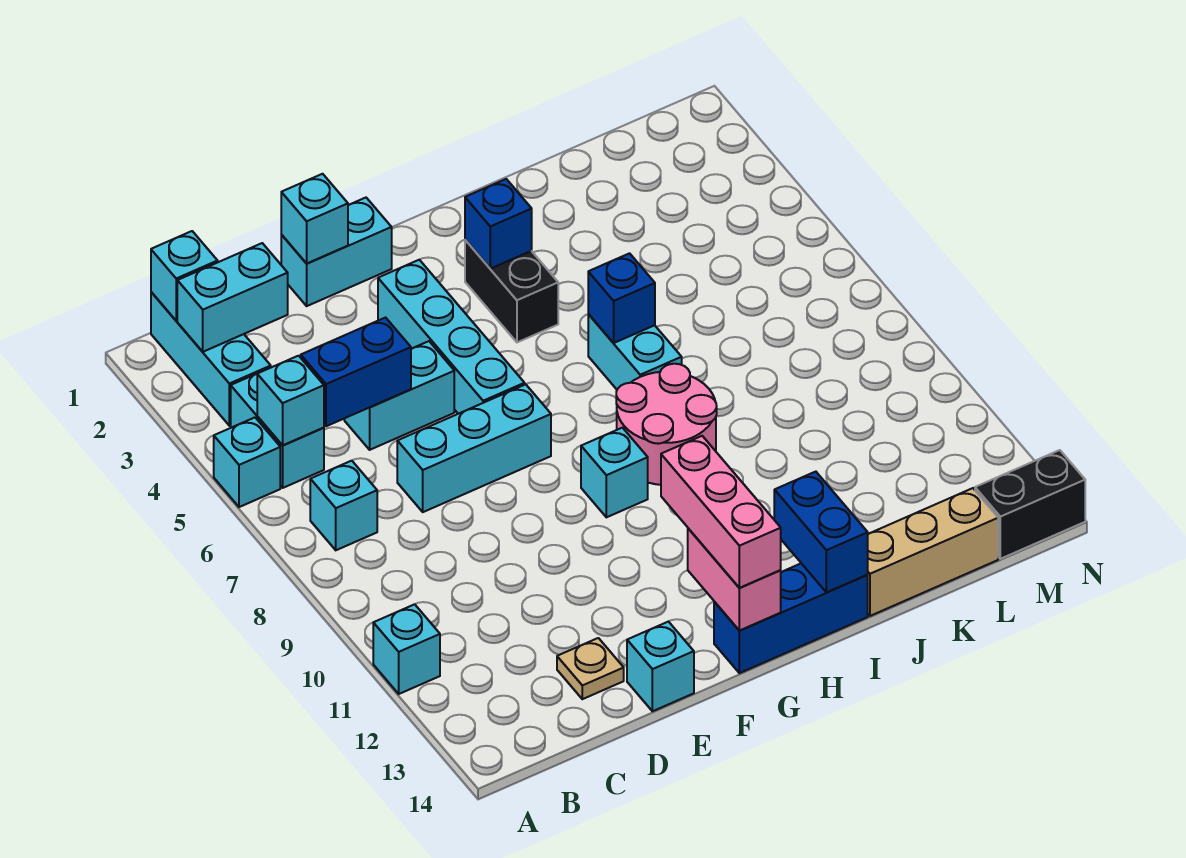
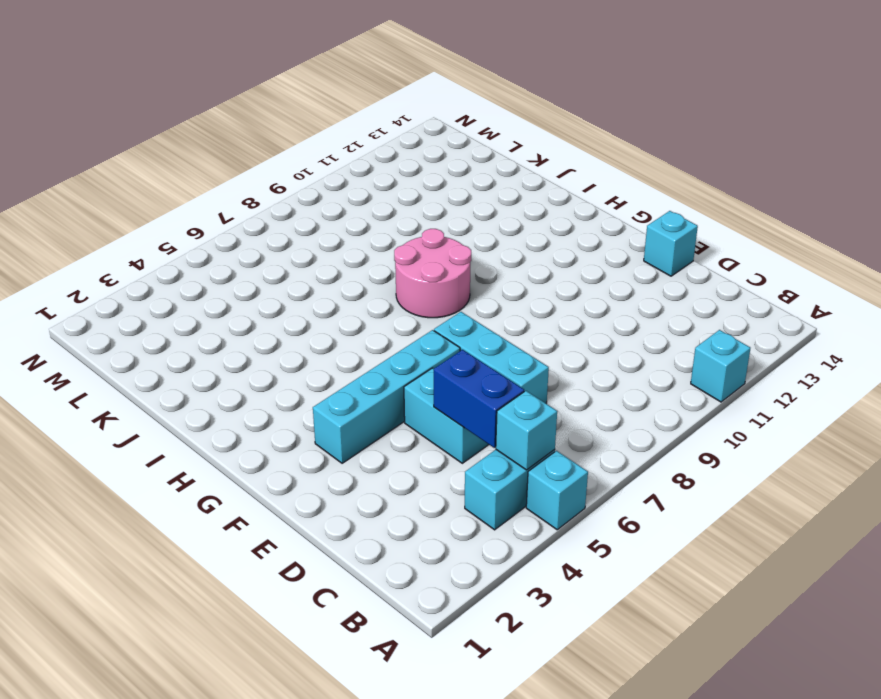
none -> cyan brick B1:B3 level 1
none -> cyan brick B7 level 1
none -> tan plate D13 level 1

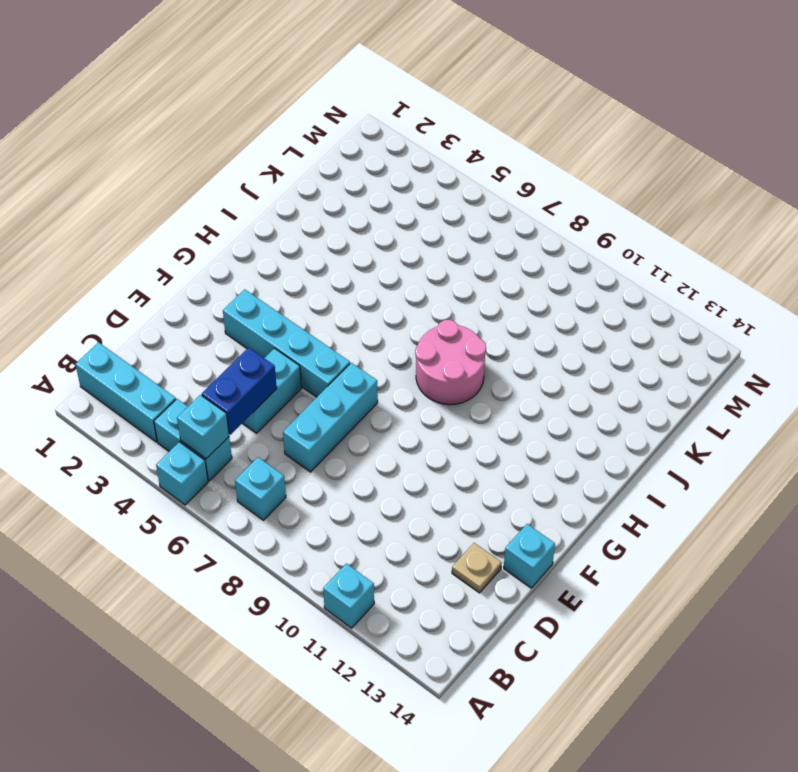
none -> cyan brick E1:F1 level 1
none -> cyan brick G9 level 1
none -> blue brick G14:I14 level 1

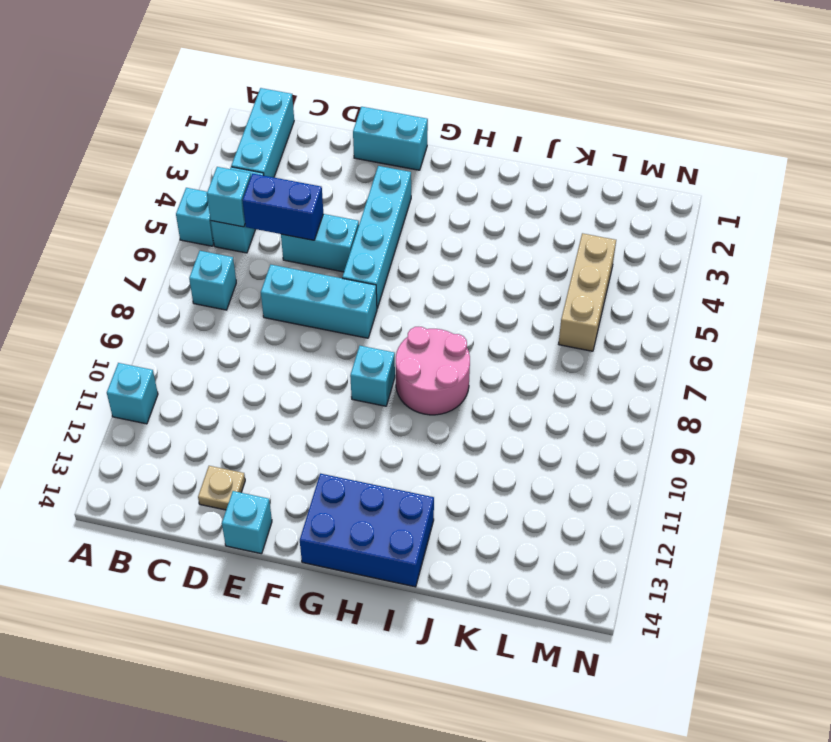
blue brick G13:I14 level 1 -> blue brick G14:I14 level 1
tan brick L4:L6 level 1 -> tan brick J14:L14 level 1
none -> black brick H3:H4 level 1
none -> cyan brick I6:I7 level 1
none -> black brick M14:N14 level 1

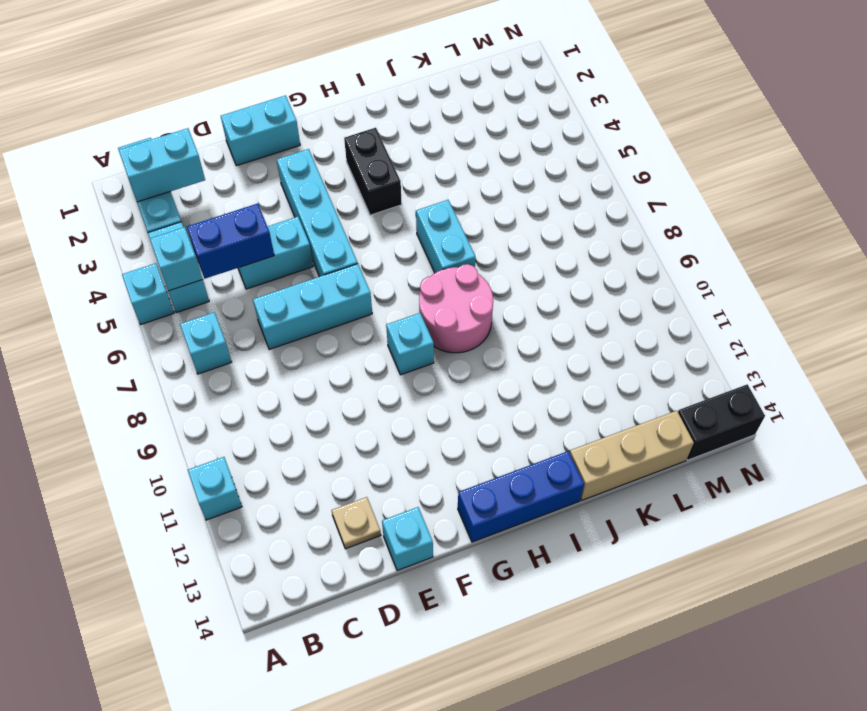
none -> cyan brick B1 level 2
none -> cyan brick E1 level 2
none -> pink brick G13:G14 level 2

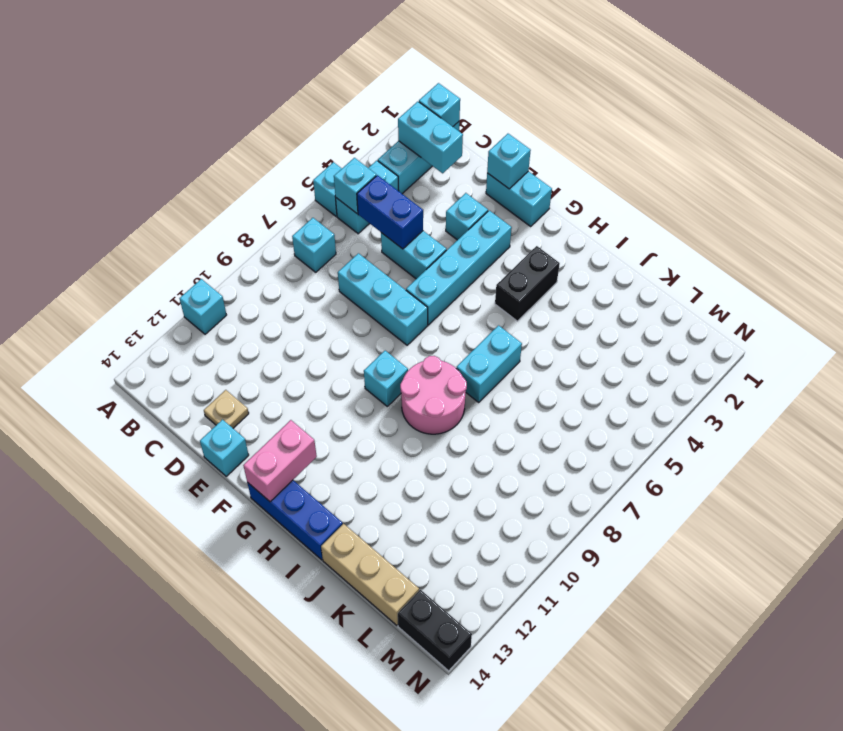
cyan brick E3 level 1 -> none
none -> blue brick H3 level 2
none -> blue brick I6 level 2
none -> blue brick I13:I14 level 2

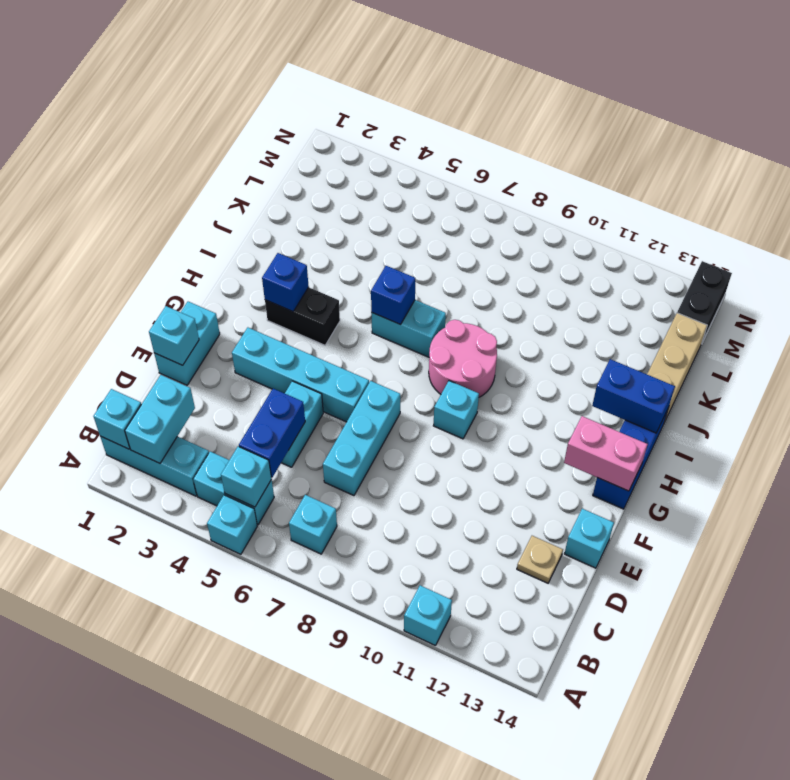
none -> pink brick G12:G14 level 3

